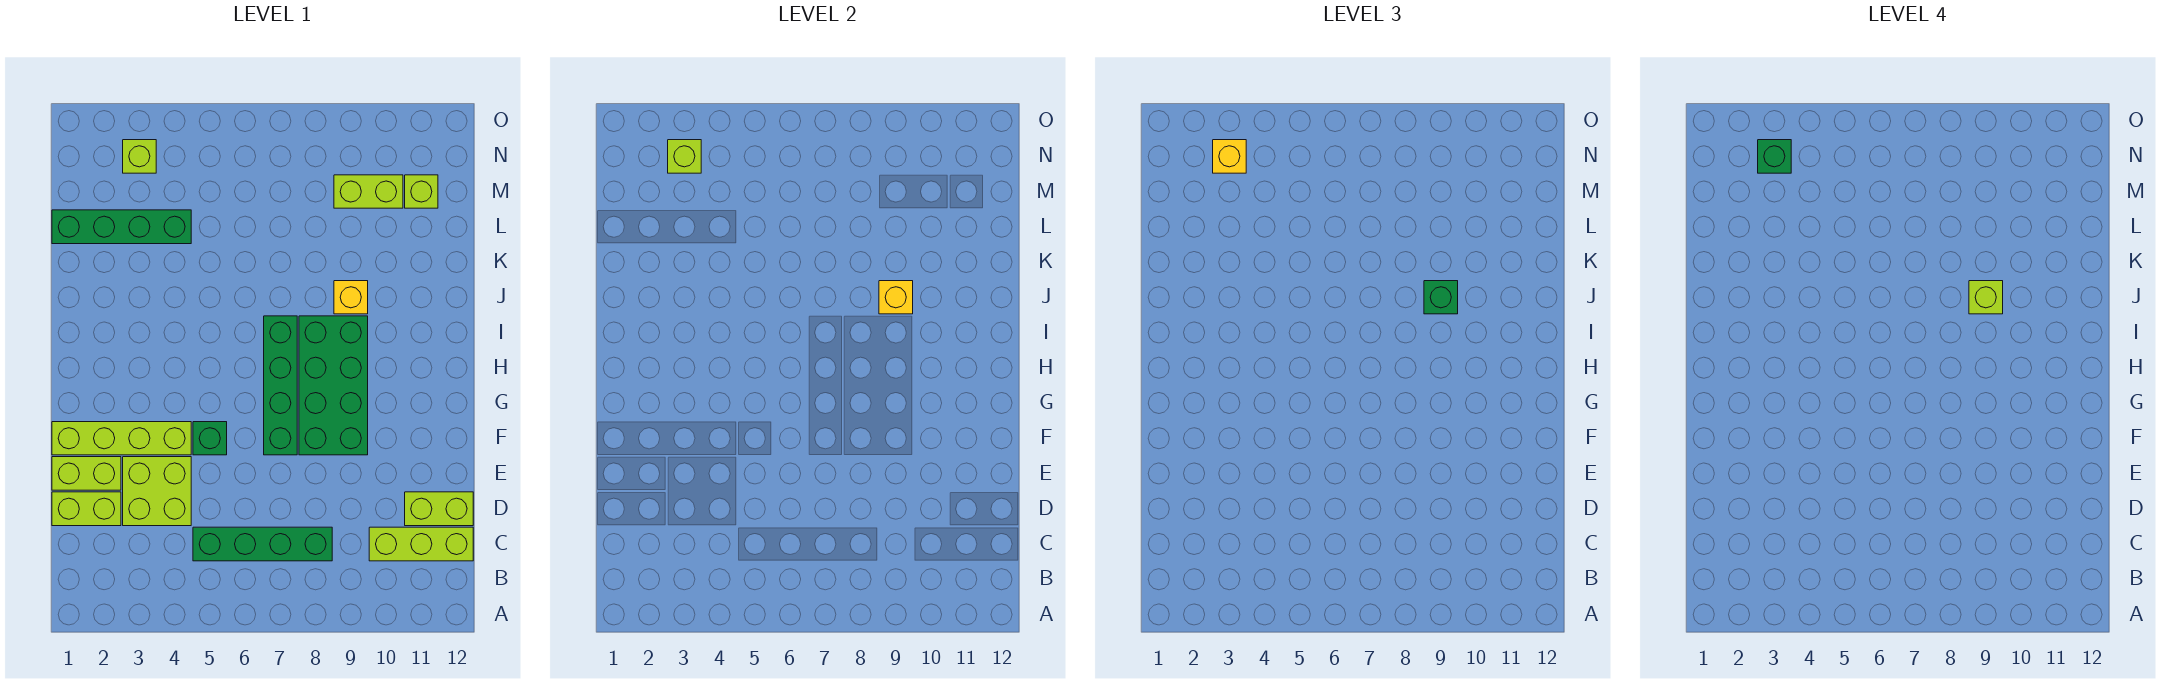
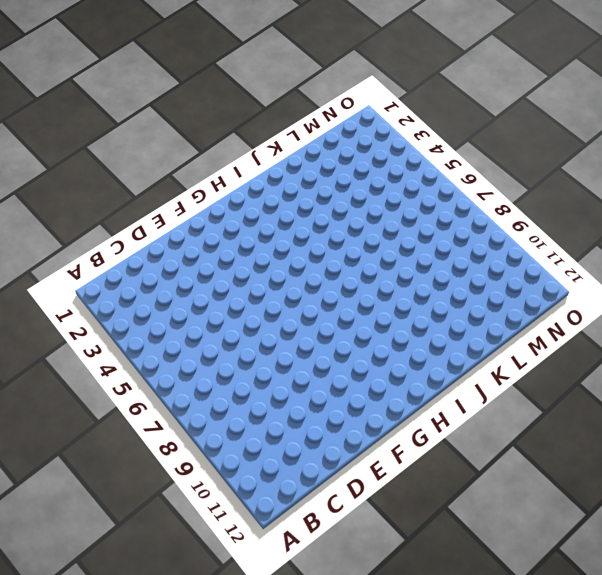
none -> green brick C5:C8 level 1
none -> lime brick C10:C12 level 1
none -> lime brick D1:D2 level 1

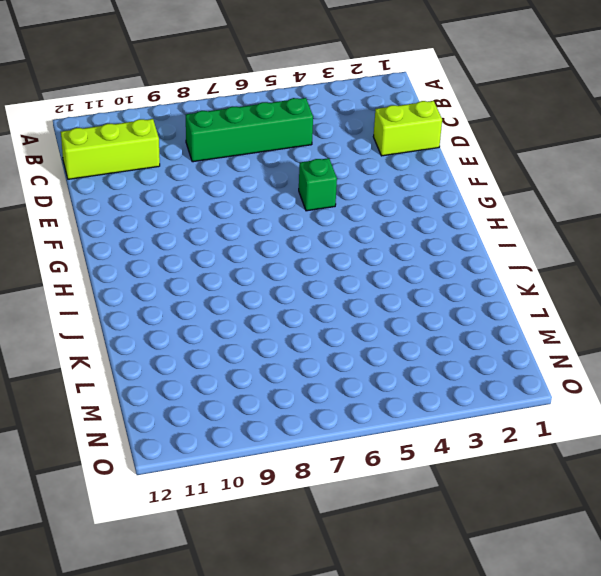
none -> lime brick D3:E4 level 1
none -> lime brick D11:D12 level 1
none -> lime brick E1:E2 level 1

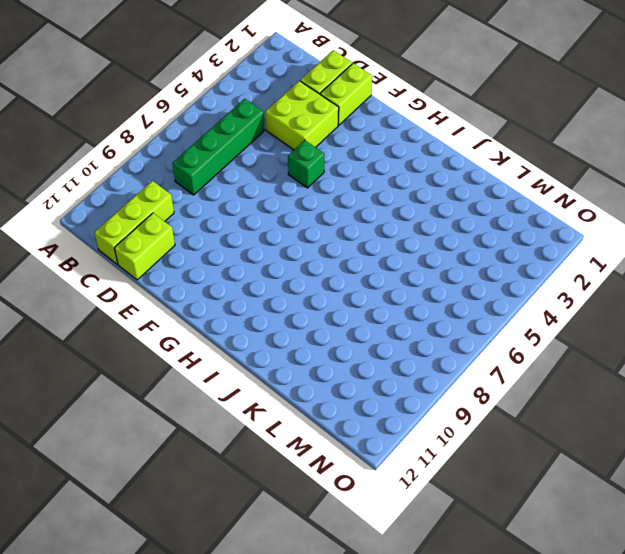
none -> lime brick F1:F4 level 1
none -> green brick F7:I7 level 1
none -> green brick F8:I9 level 1

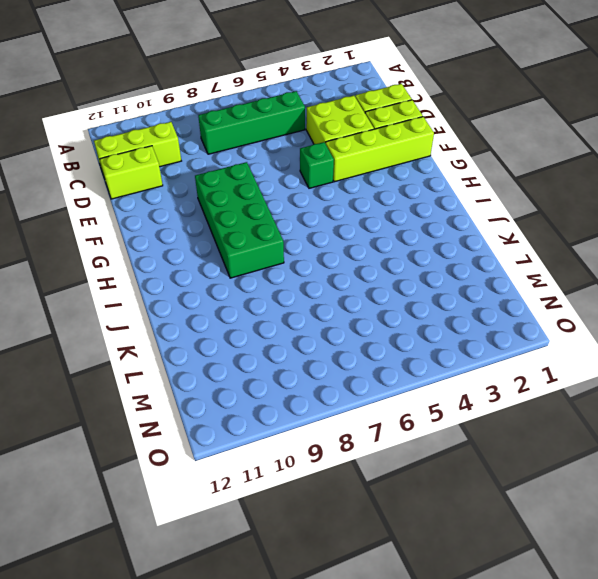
none -> green brick F7:I7 level 1
none -> yellow brick J9 level 1
none -> green brick L1:L4 level 1

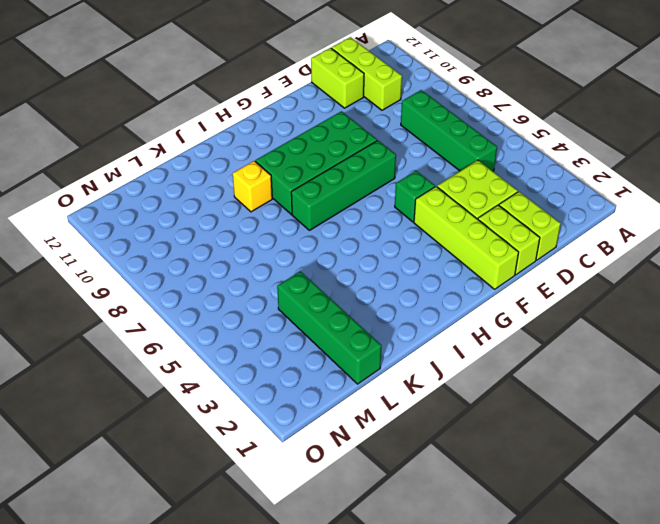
none -> lime brick M9:M10 level 1
none -> lime brick M11 level 1
none -> lime brick N3 level 1

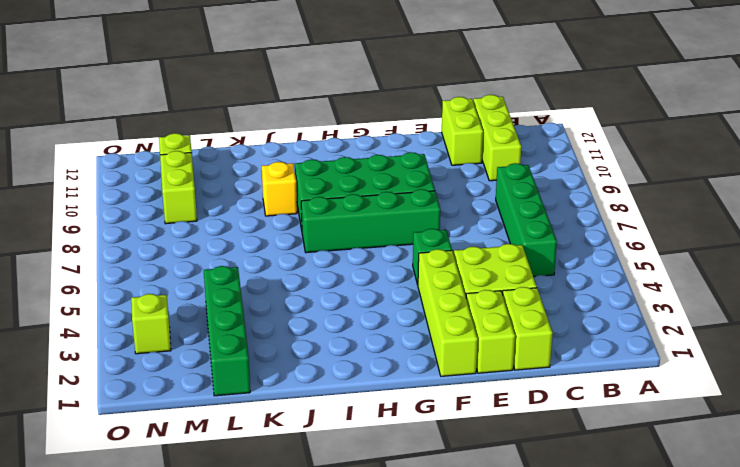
none -> yellow brick J9 level 2
none -> lime brick N3 level 2
none -> green brick J9 level 3

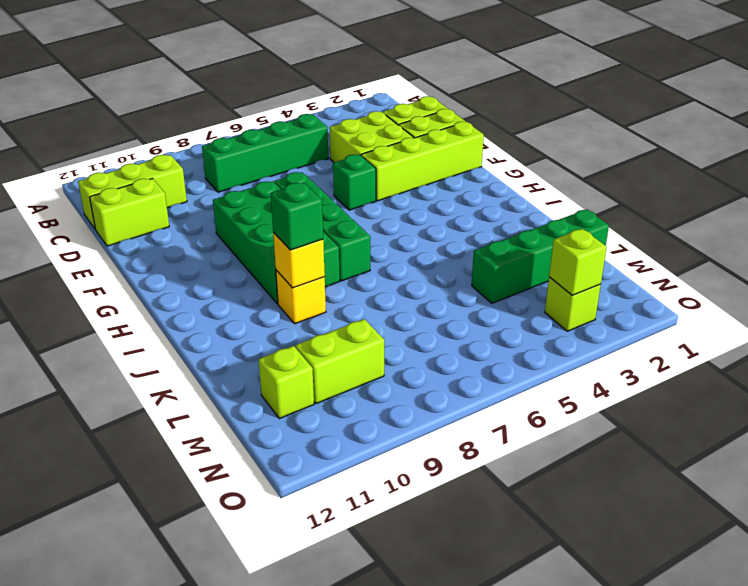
none -> yellow brick N3 level 3
none -> lime brick J9 level 4
none -> green brick N3 level 4

